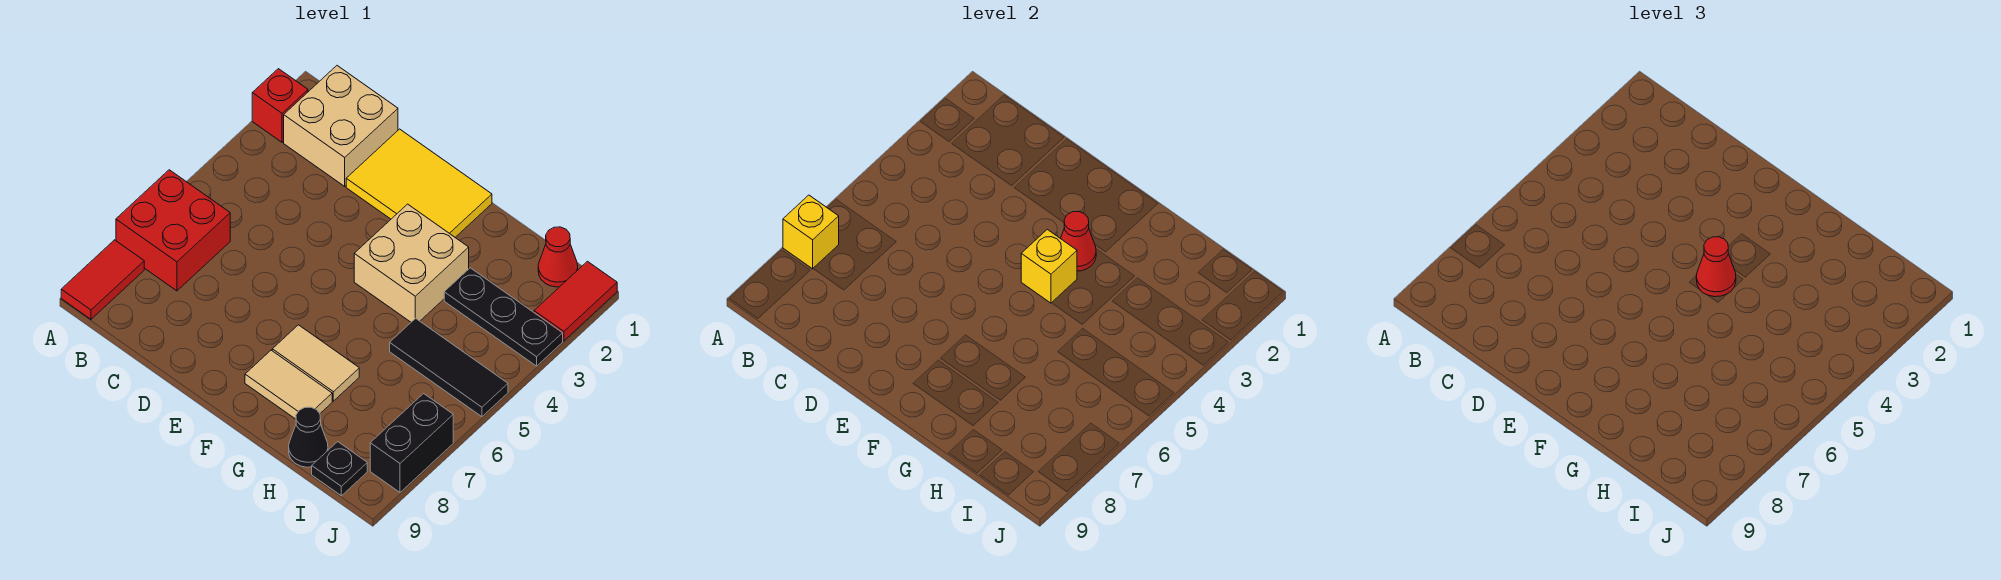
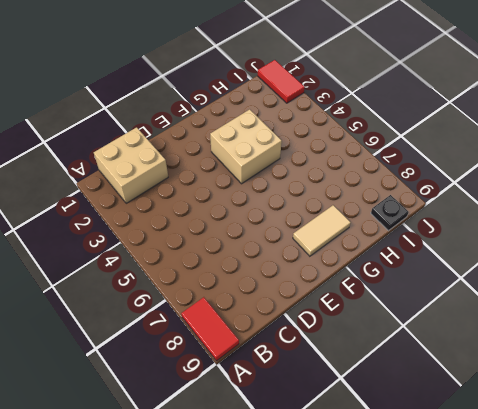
none -> red brick A2 level 1
none -> red brick A6:B7 level 1
none -> yellow tile D1:F2 level 1

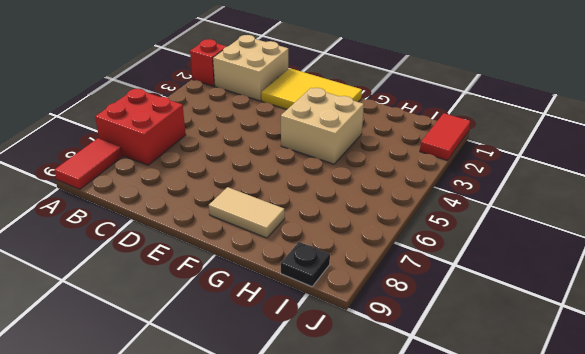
none -> tan tile F7:G7 level 1
none -> black plate H3:J3 level 1
none -> black tile H5:J5 level 1

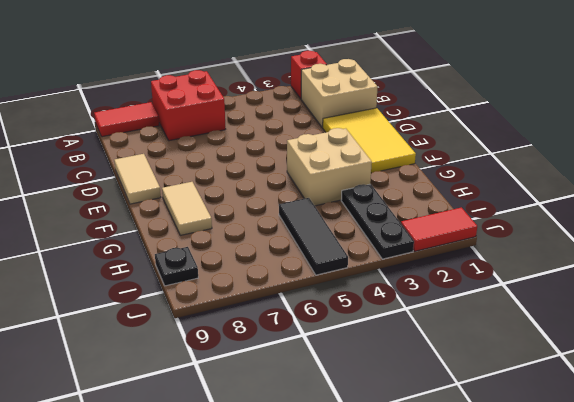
tan tile D9:E9 level 1 -> tan tile F7:G7 level 1
none -> black cone H9 level 1
none -> red cone I1 level 1
none -> black brick J7:J8 level 1

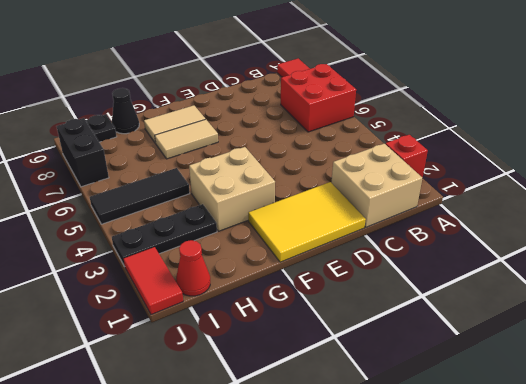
none -> yellow brick A7 level 2
none -> red cone F3 level 2
none -> yellow brick F4 level 2

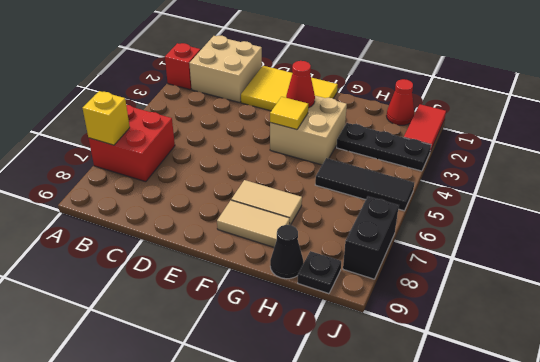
yellow tile F4 level 2 -> yellow brick F4 level 2
none -> red tile A8:A9 level 1
none -> red cone F4 level 3

